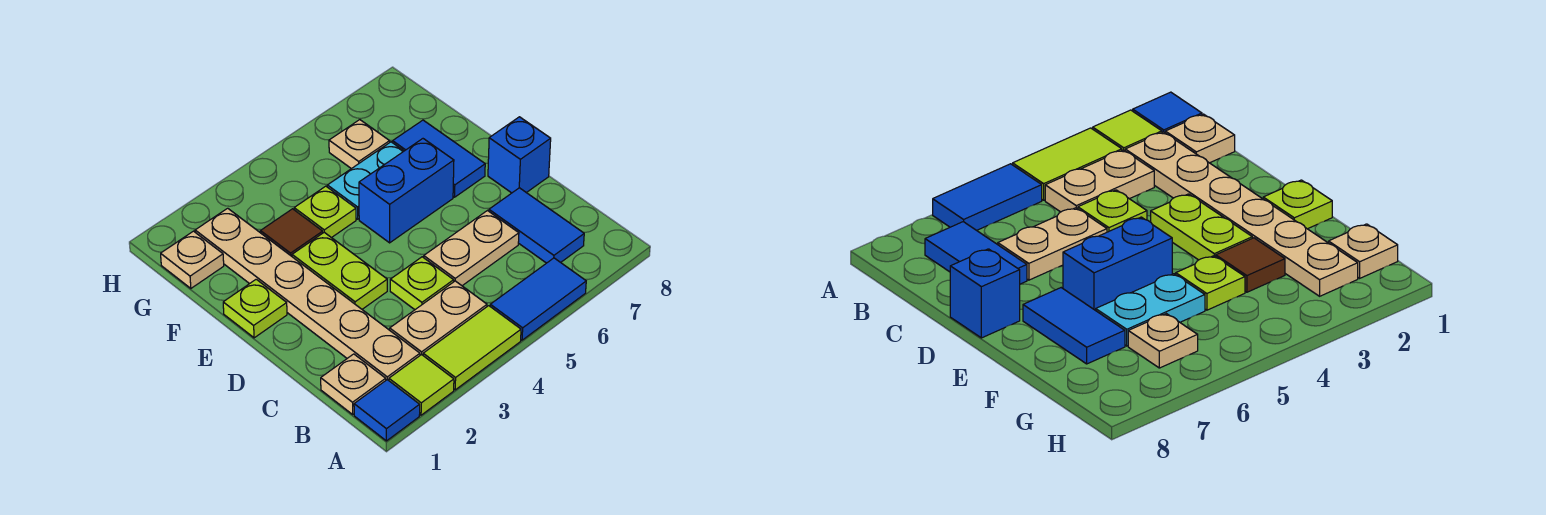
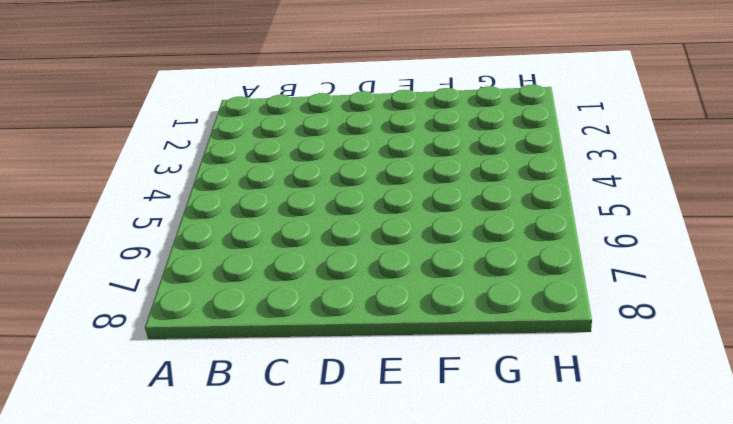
none -> blue tile A1 level 1
none -> lime tile A2 level 1
none -> lime tile A3:A4 level 1

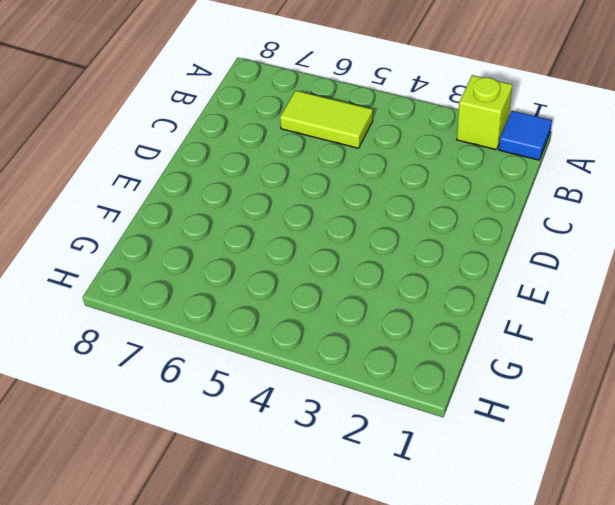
lime brick A2 level 1 -> lime tile A2 level 1
lime tile B5:B6 level 1 -> lime tile A3:A4 level 1
none -> blue tile A5:A6 level 1
none -> tan plate B1 level 1
none -> tan plate B2:G2 level 1

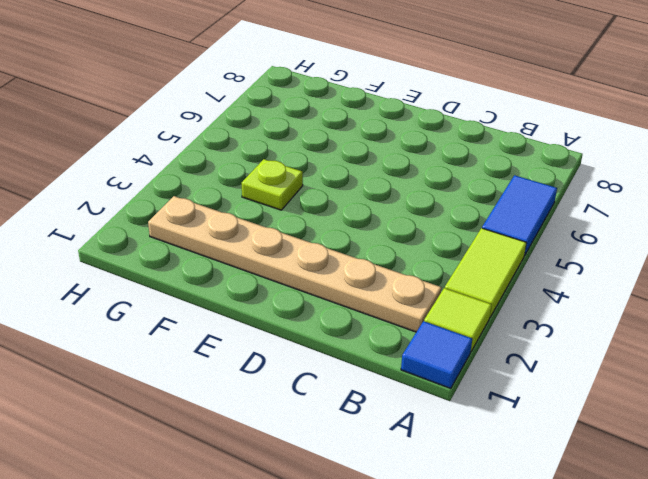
none -> tan plate B1 level 1
none -> tan plate B3:B4 level 1
none -> blue tile B7:C7 level 1

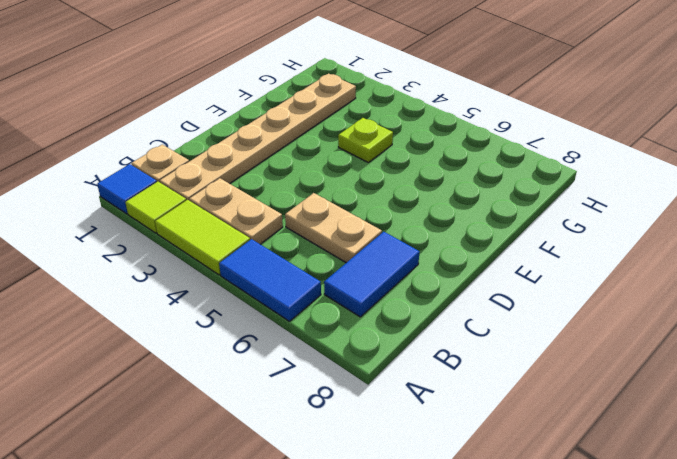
none -> lime plate C4 level 1
none -> lime plate D3:E3 level 1
none -> blue brick D8 level 1

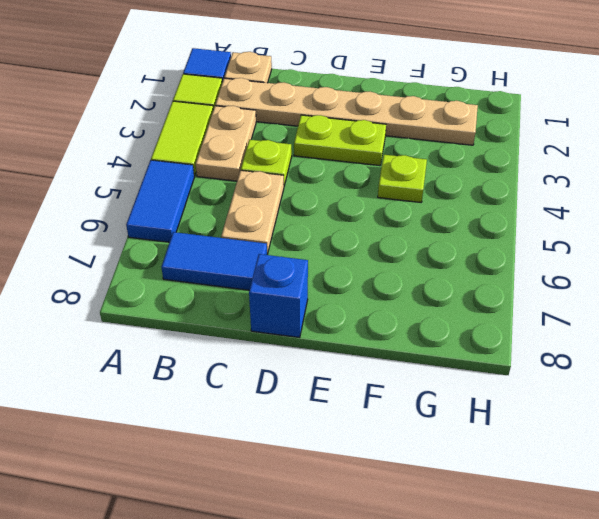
none -> lime plate E1 level 1
none -> blue brick E5:E6 level 1
none -> blue tile E7:F7 level 1

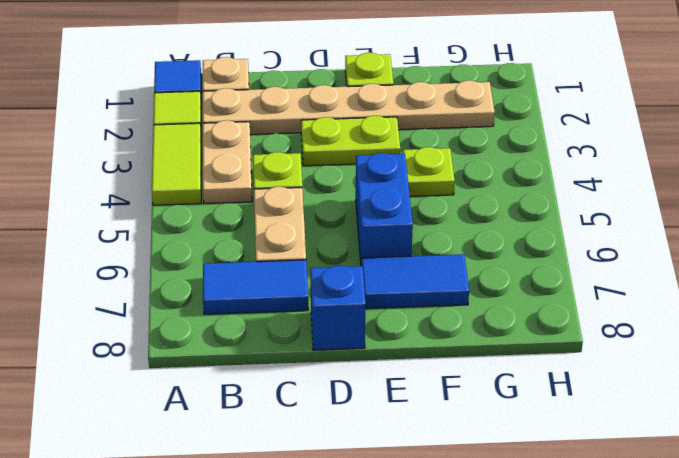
none -> blue tile A5:A6 level 1
none -> brown tile F3 level 1
none -> cyan plate F5:F6 level 1

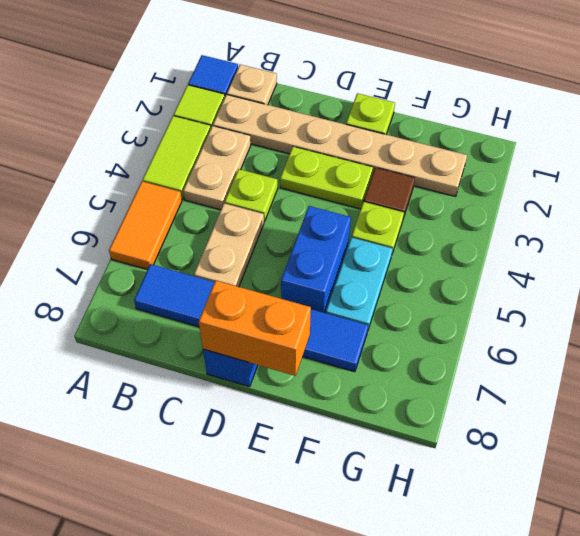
orange tile A5:A6 level 1 -> blue tile A5:A6 level 1
orange brick D8:E8 level 2 -> none
none -> tan plate G1 level 1
none -> tan plate G6 level 1

